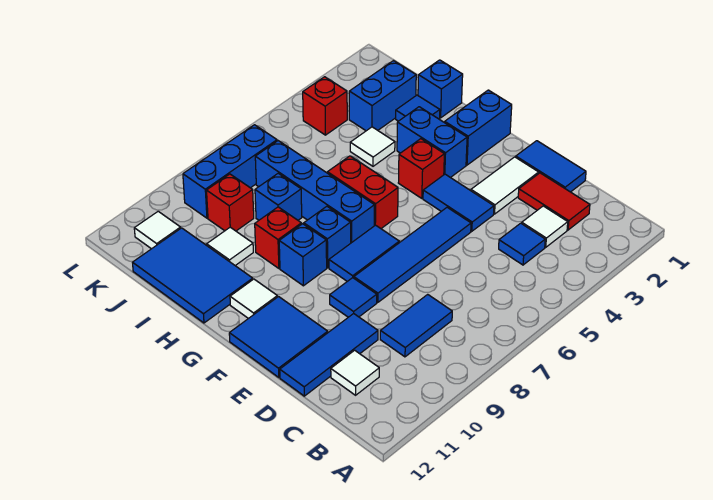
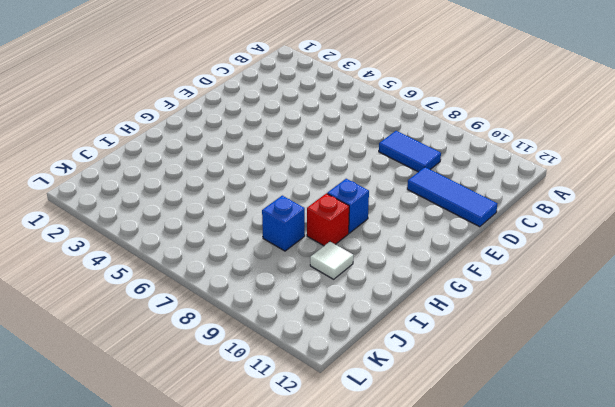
none -> red tile C2:D2 level 1
none -> white tile C3 level 1
none -> blue tile C4 level 1
none -> white tile C11 level 1

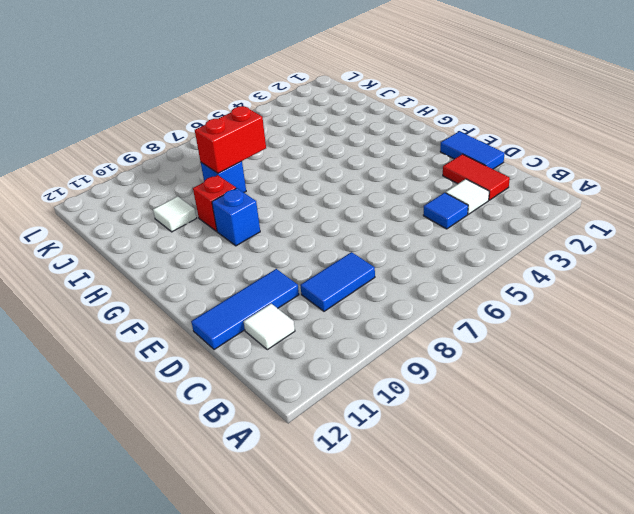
red brick I7:I8 level 2 -> red brick G6:H6 level 1
none -> white tile E2:E3 level 1
none -> blue tile E4:F4 level 1
none -> blue tile E5:E8 level 1
none -> blue tile E9 level 1

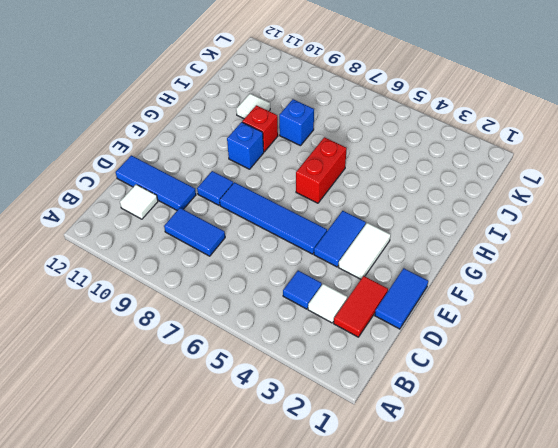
white tile E3:F3 level 1 -> white tile E2:E3 level 1
none -> blue tile E11:F12 level 1
none -> blue tile F7:F8 level 1
none -> blue brick G1:G2 level 1
none -> blue brick G3:H3 level 1

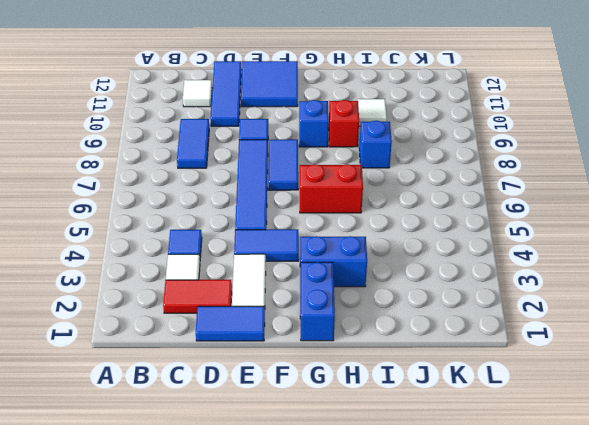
none -> red brick G4 level 1
none -> blue brick G7:J7 level 1
none -> blue brick G8 level 1
none -> white tile G11 level 1

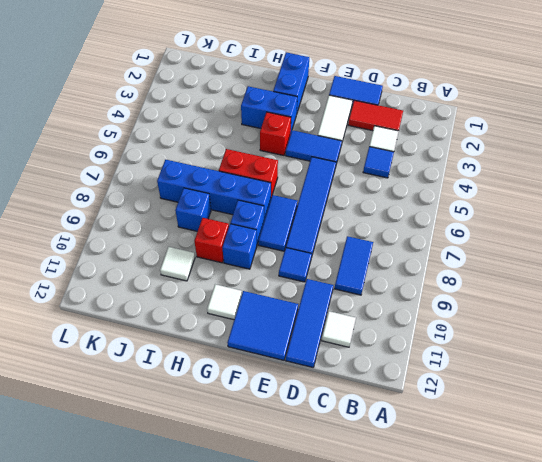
none -> blue tile H11:J12 level 1
none -> blue brick I1 level 1
none -> blue tile I2 level 1
none -> white tile I4 level 1

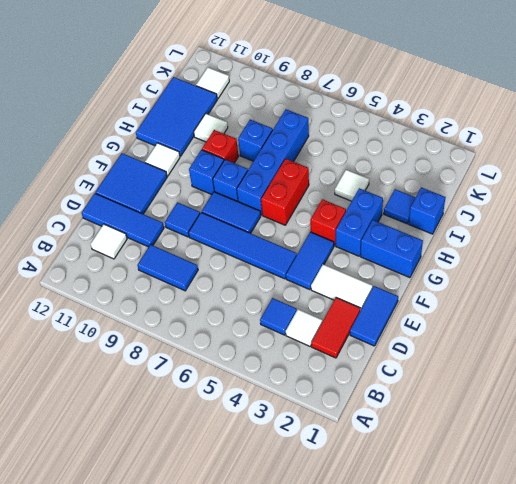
none -> blue brick J2:J3 level 1
none -> red brick J9 level 1
none -> red brick K4 level 1
none -> blue brick K7:K9 level 1

